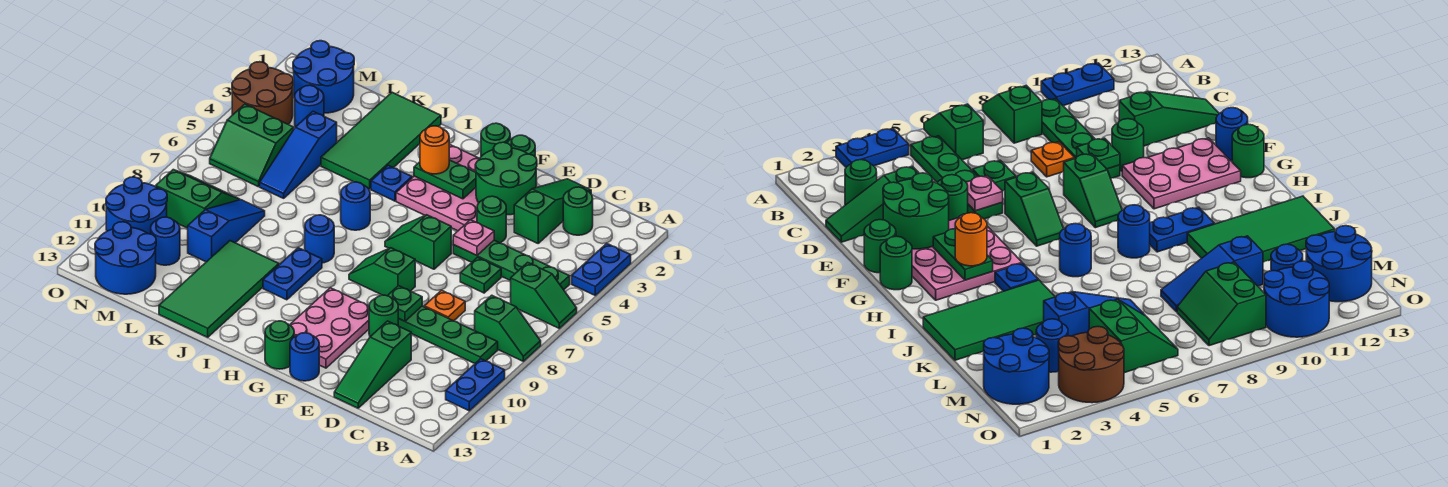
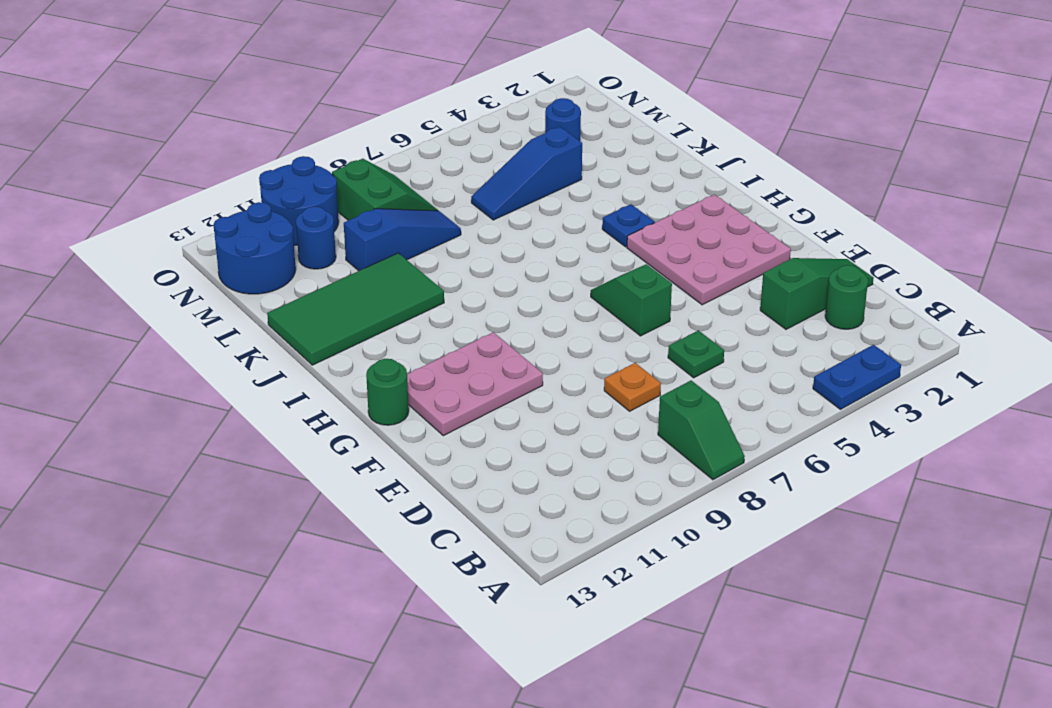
none -> green slope A6:B6 level 1 top B
none -> blue plate A10:A11 level 1
none -> green plate B5:E5 level 1
none -> green plate B9:E9 level 1

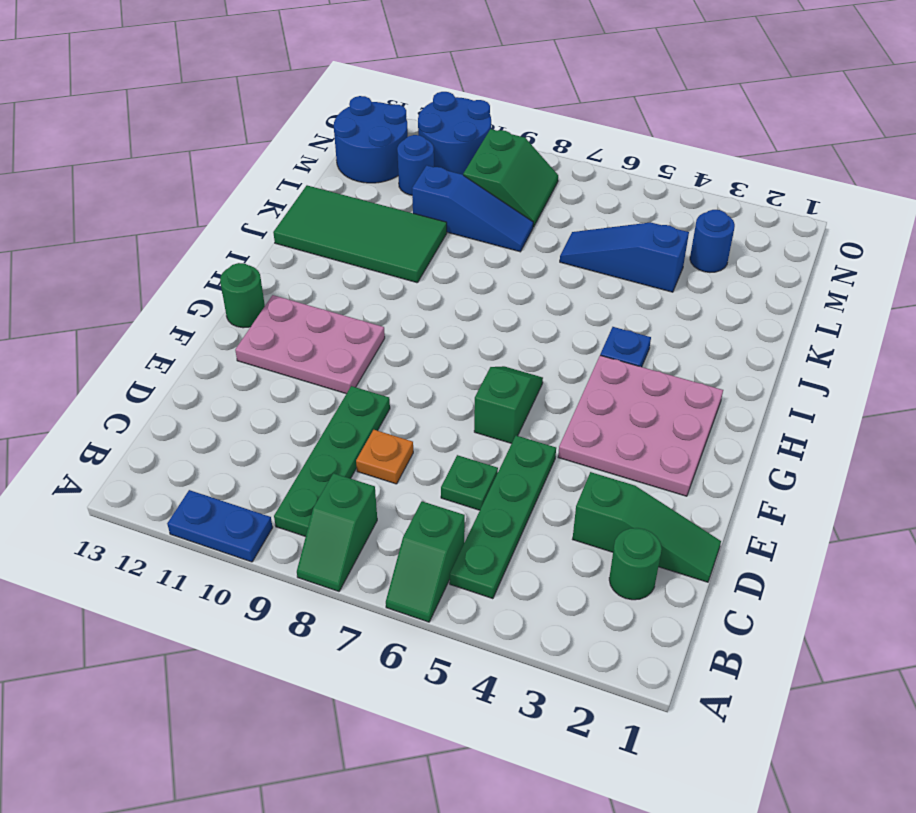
none -> blue plate A3:A4 level 1
none -> green slope D11:D13 level 1 top 11
none -> green round brick E4 level 1
none -> green round brick E10 level 1

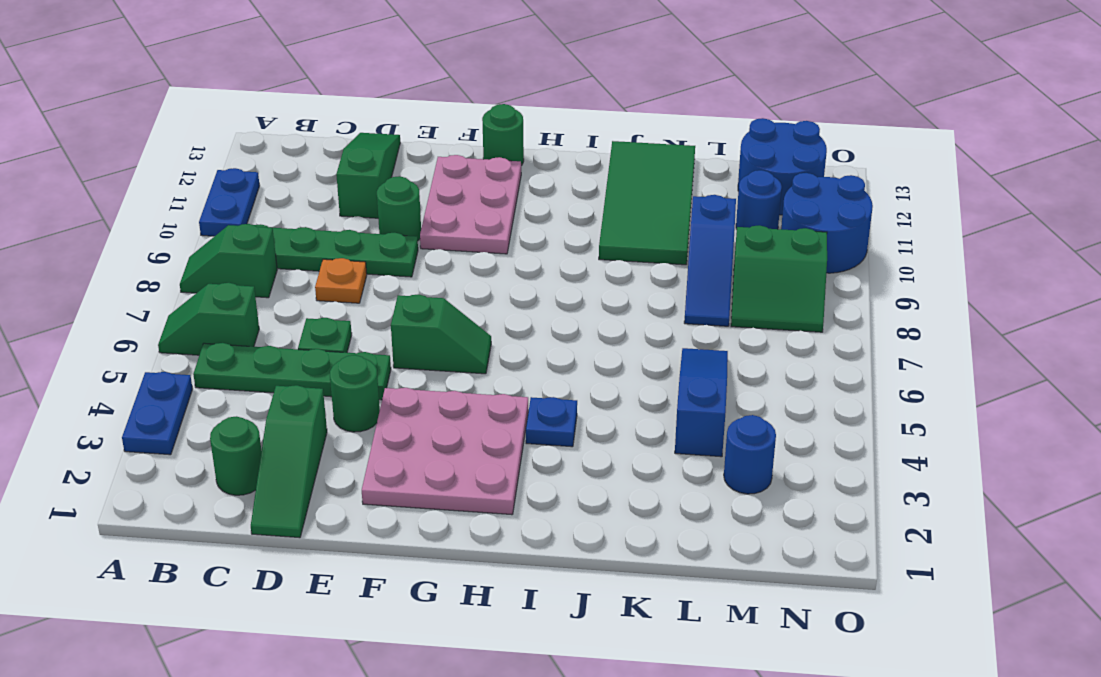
none -> green round brick F1 level 1
none -> green slope F8:G8 level 1 top F
none -> blue round brick F13 level 1
none -> green round brick G1 level 1

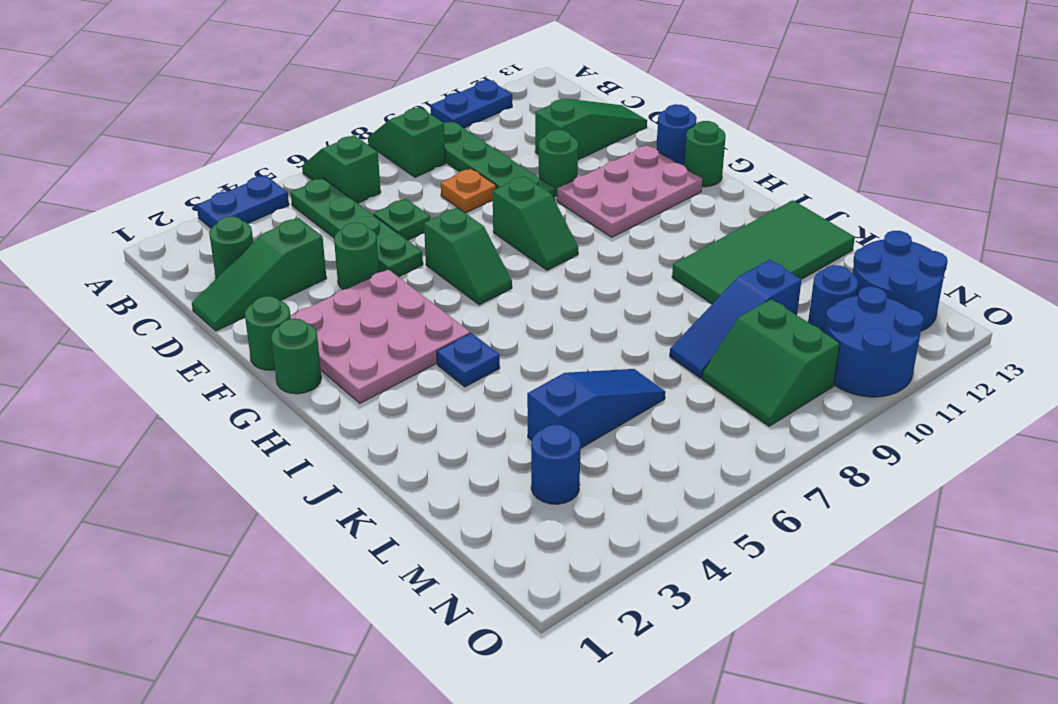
none -> blue round brick I6 level 1
none -> blue round brick I8 level 1
none -> blue plate I9:I10 level 1
none -> green tile J1:K4 level 1

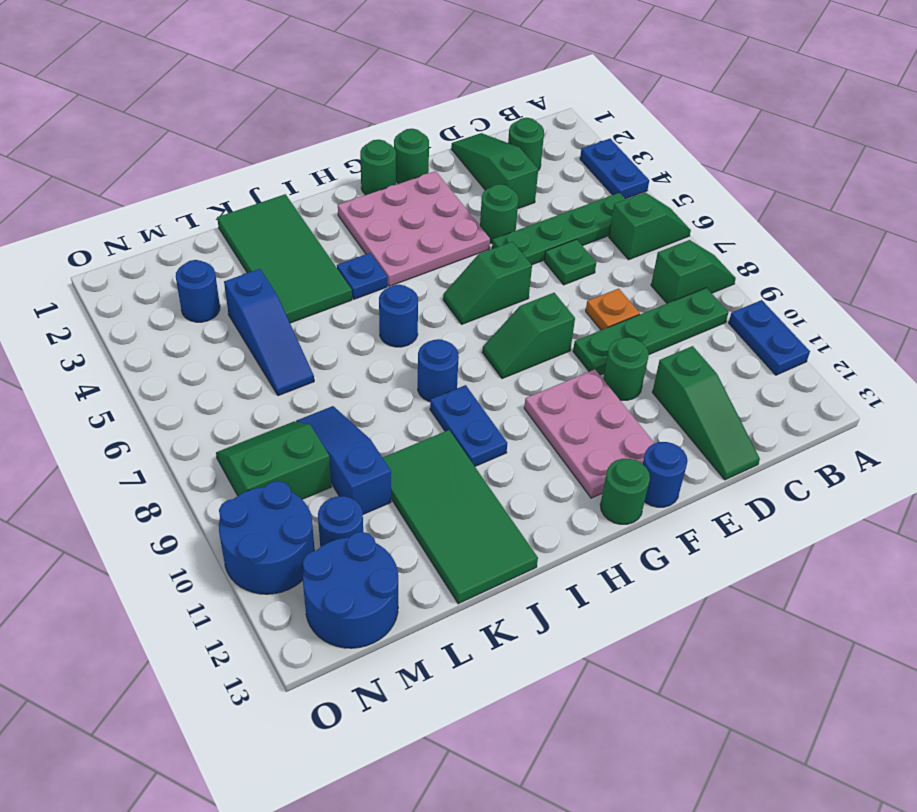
none -> blue round brick M1:N2 level 1
none -> green slope M5:N6 level 1 top 5
none -> brown round brick N3:O4 level 1
none -> green round brick E2:F3 level 2

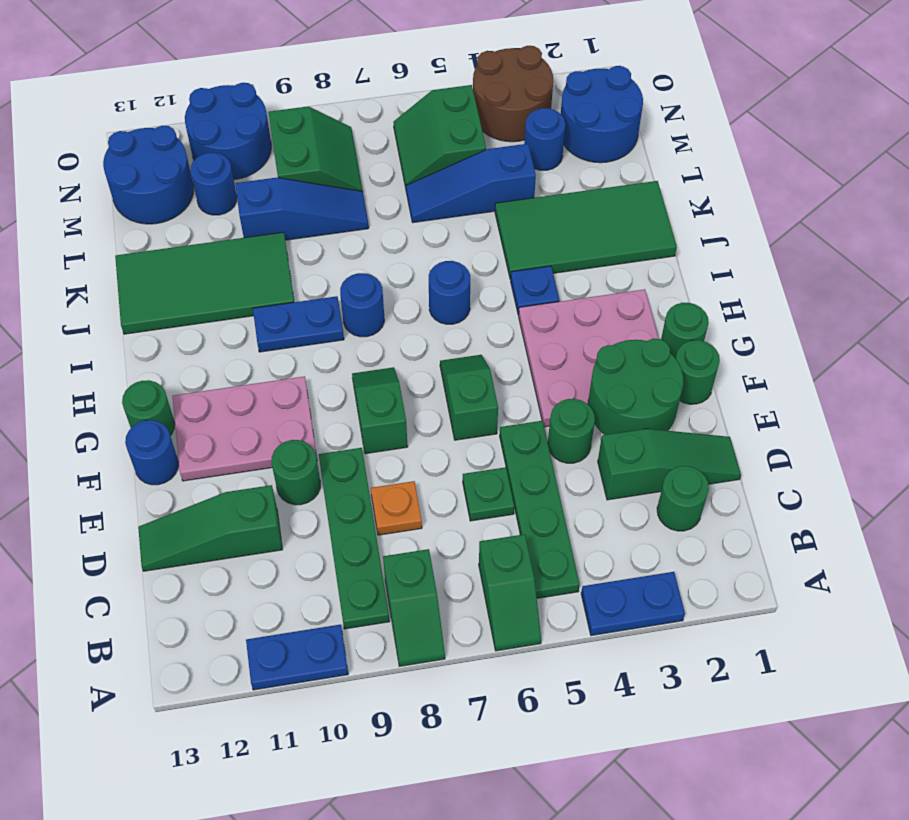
none -> pink plate E5 level 2
none -> green plate E9 level 2
none -> green plate G3:H3 level 2
none -> orange round brick H3 level 3

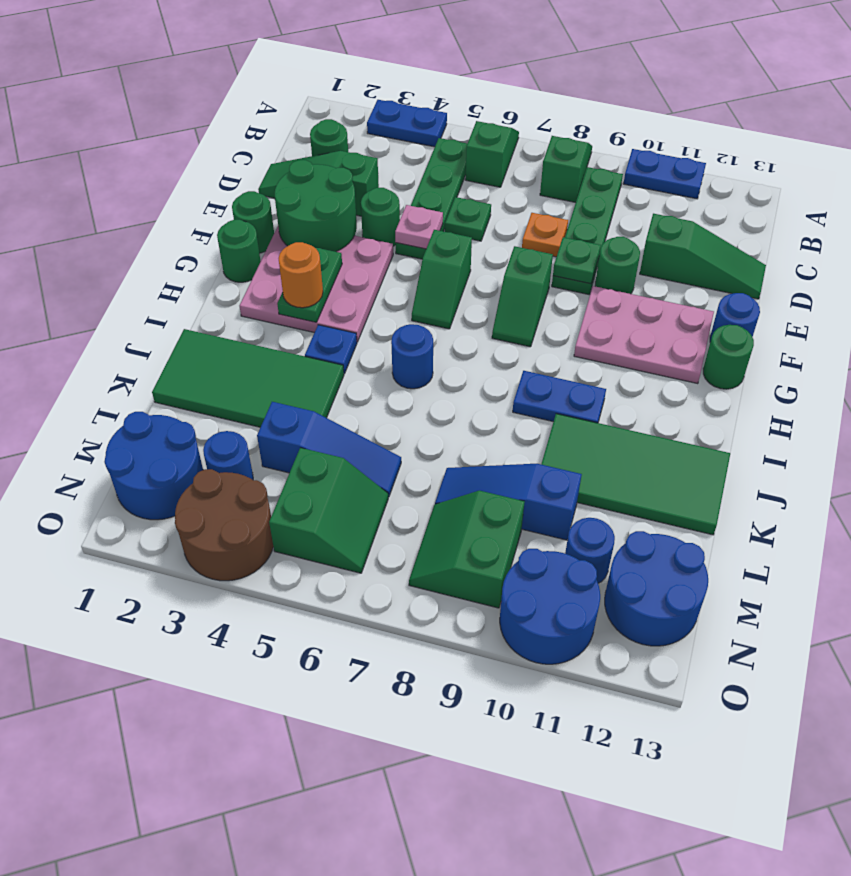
none -> blue round brick I8 level 1

